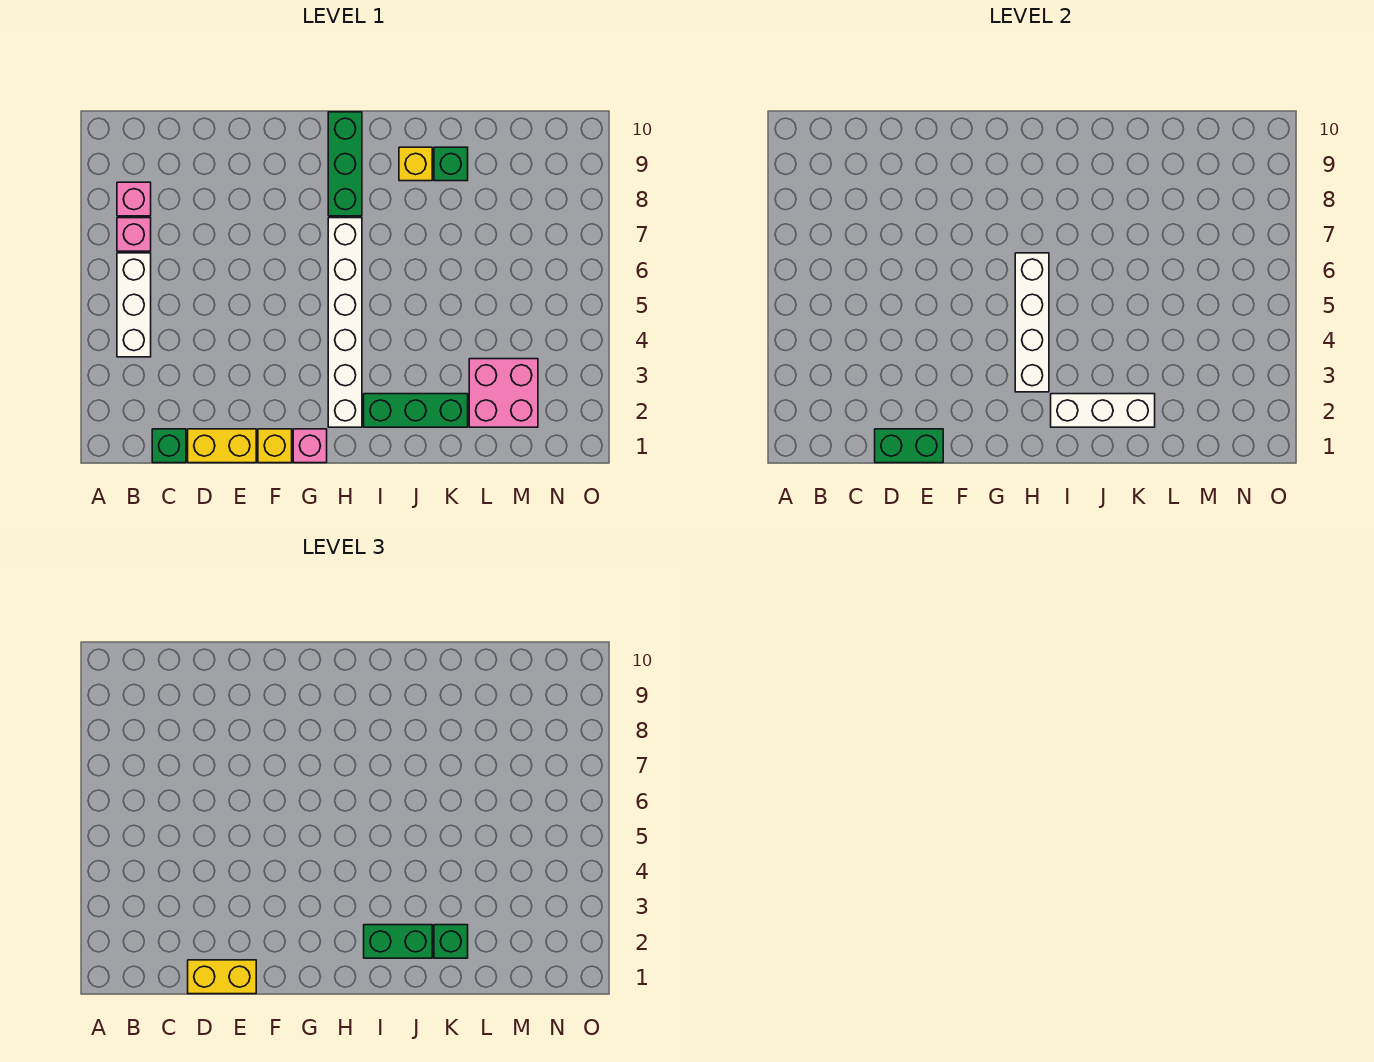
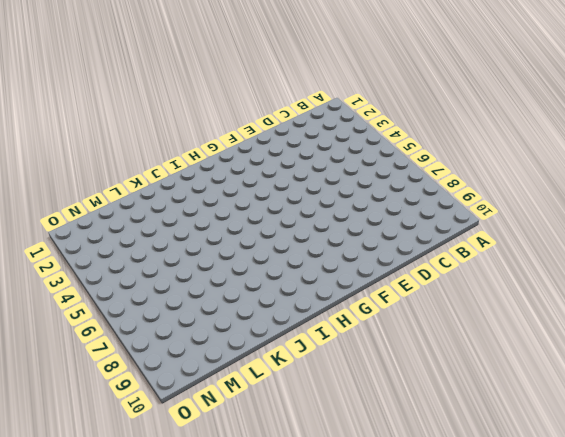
none -> white brick B4:B6 level 1
none -> pink brick B7 level 1
none -> pink brick B8 level 1

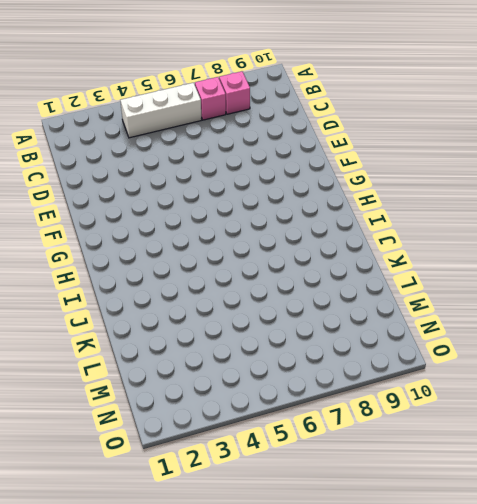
none -> green brick C1 level 1
none -> yellow brick D1:E1 level 1
none -> yellow brick F1 level 1

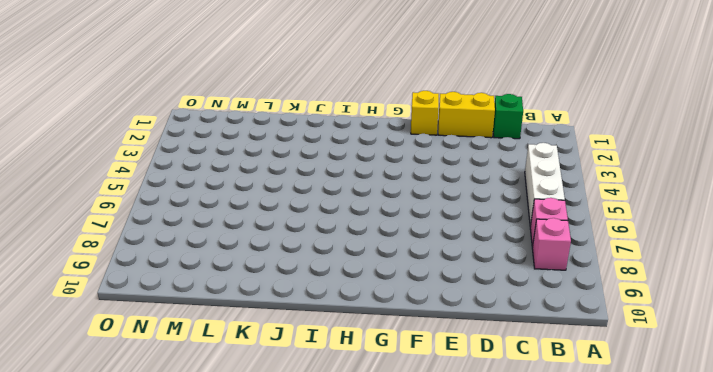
none -> pink brick G1 level 1
none -> white brick H2:H7 level 1
none -> green brick H8:H10 level 1

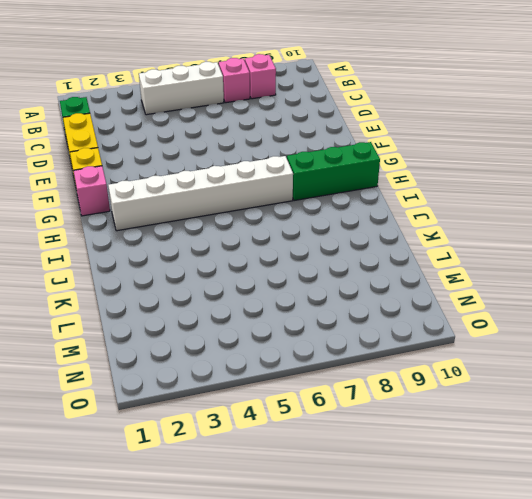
none -> green brick I2:K2 level 1
none -> yellow brick J9 level 1
none -> green brick K9 level 1

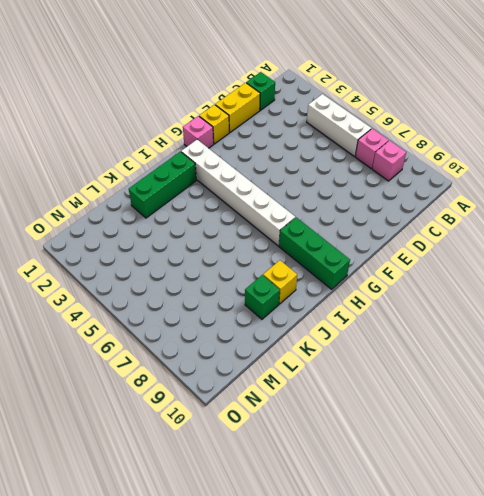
none -> pink brick L2:M3 level 1
none -> green brick D1:E1 level 2
none -> white brick H3:H6 level 2

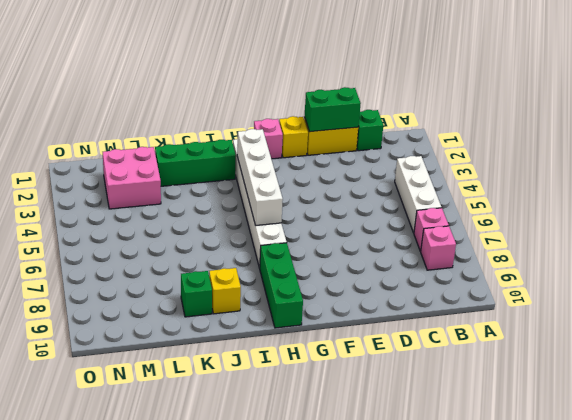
none -> white brick I2:K2 level 2
none -> yellow brick D1:E1 level 3
none -> green brick I2:J2 level 3

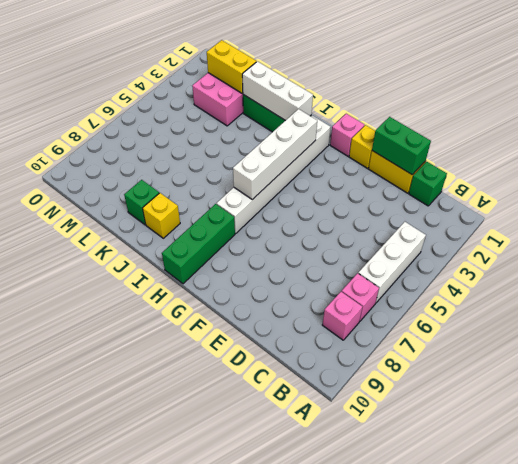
yellow brick L2:M2 level 2 -> yellow brick D1:E1 level 3
none -> green brick I2:J2 level 3
none -> green brick K2 level 3

